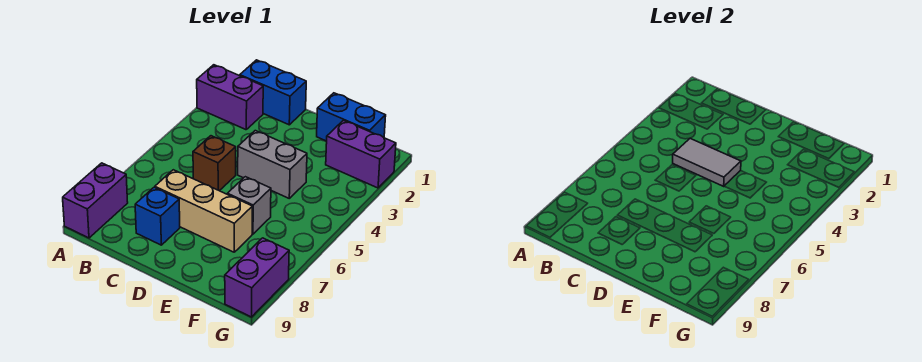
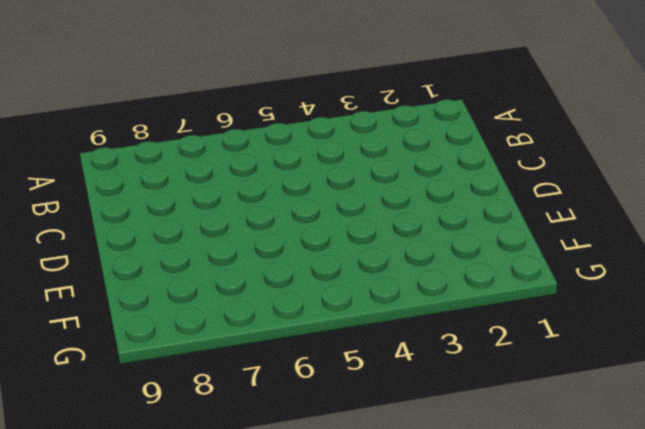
none -> purple brick A2:B2 level 1
none -> purple brick A8:A9 level 1
none -> blue brick B1:C1 level 1

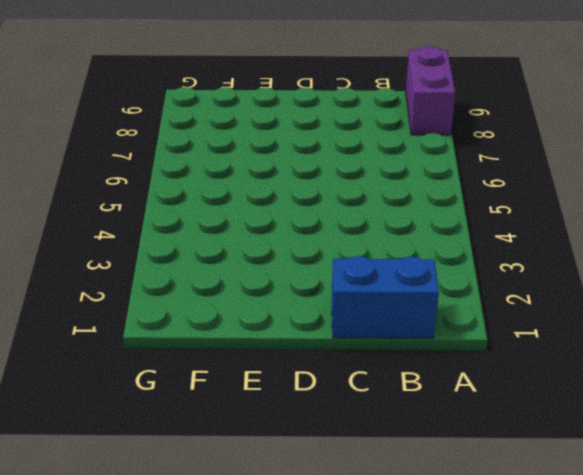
none -> purple brick A2:B2 level 1
none -> brown brick C5 level 1
none -> tan brick C7:E7 level 1

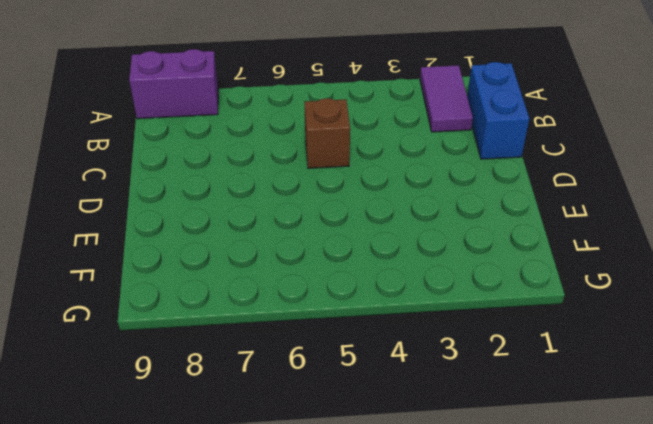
purple tile A2:B2 level 1 -> purple brick A2:B2 level 1
none -> tan brick C7:E7 level 1
none -> blue brick C8 level 1
none -> grey brick D4:E4 level 1

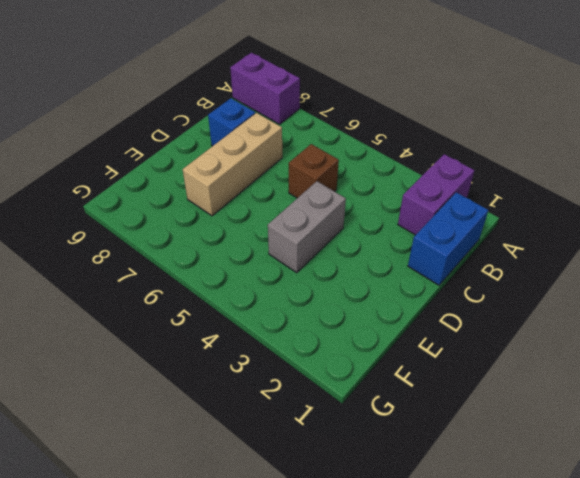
none -> blue brick E1:F1 level 1
none -> grey brick E6 level 1
none -> purple brick F2:G2 level 1

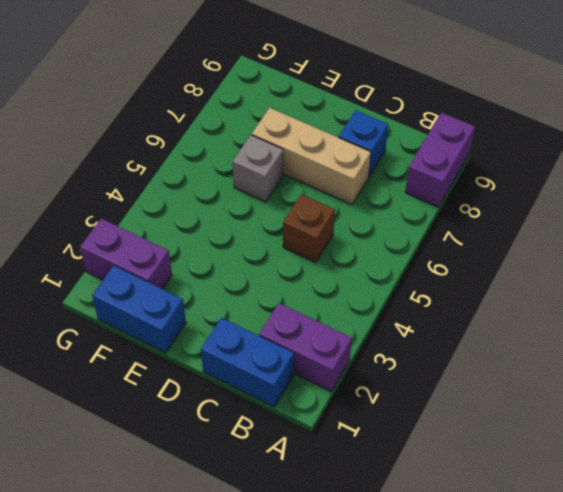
none -> grey brick D4:E4 level 1
none -> purple brick G8:G9 level 1
none -> grey tile C4:D4 level 2

